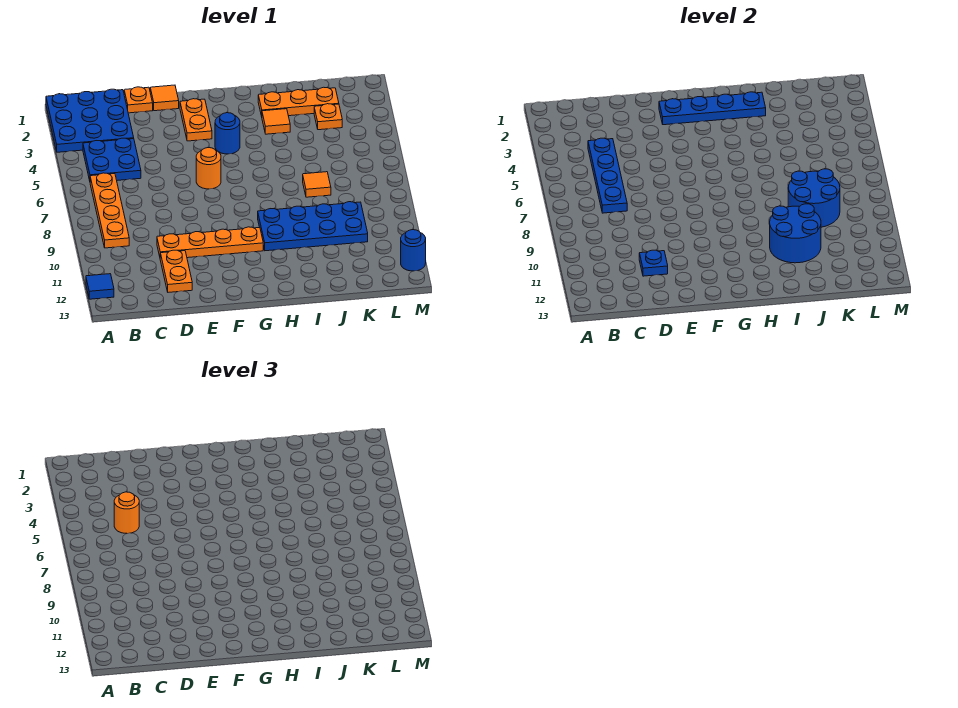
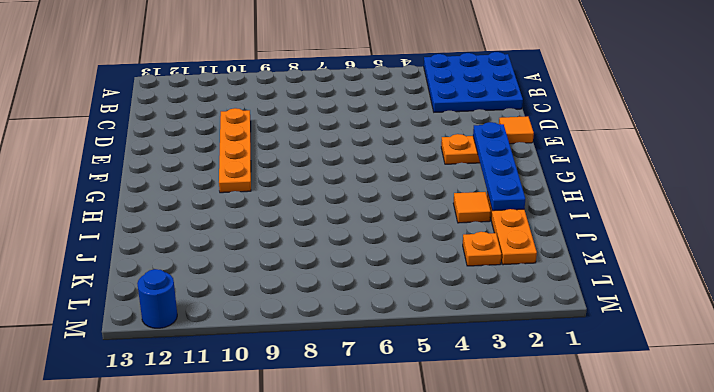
none -> blue tile A12 level 1
none -> blue plate B4:C5 level 1
none -> orange plate B6:B9 level 1

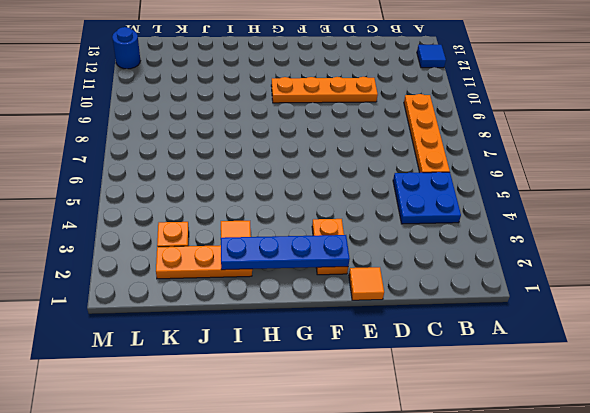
none -> blue plate A1:C3 level 1
none -> orange plate D1 level 1
none -> orange plate D11:D12 level 1

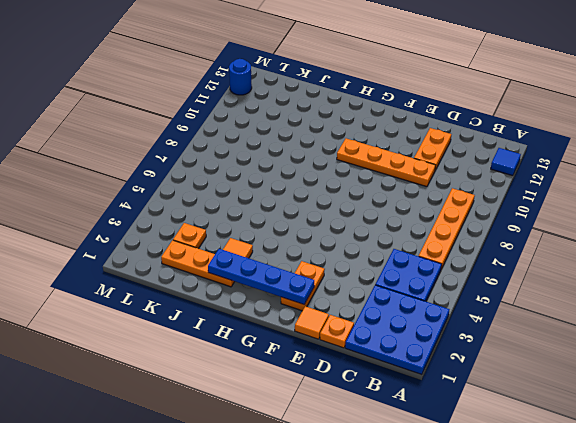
none -> orange round brick F6 level 1
none -> blue round brick G4 level 1
none -> blue plate H9:K10 level 1

